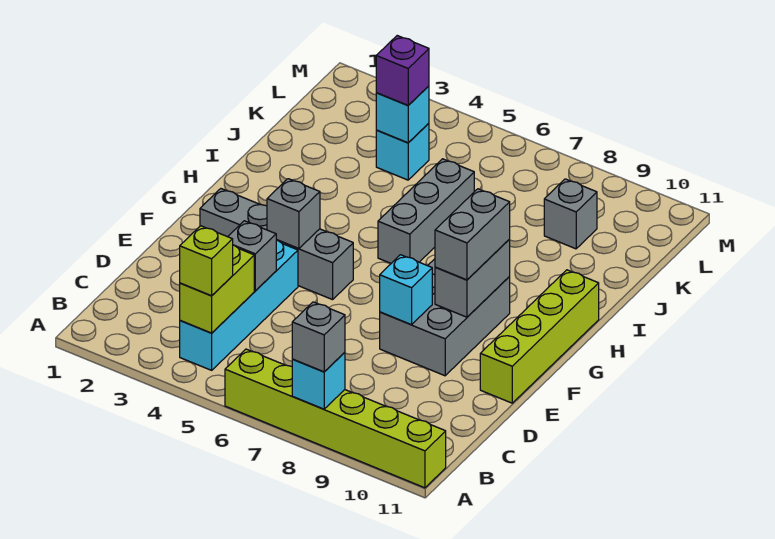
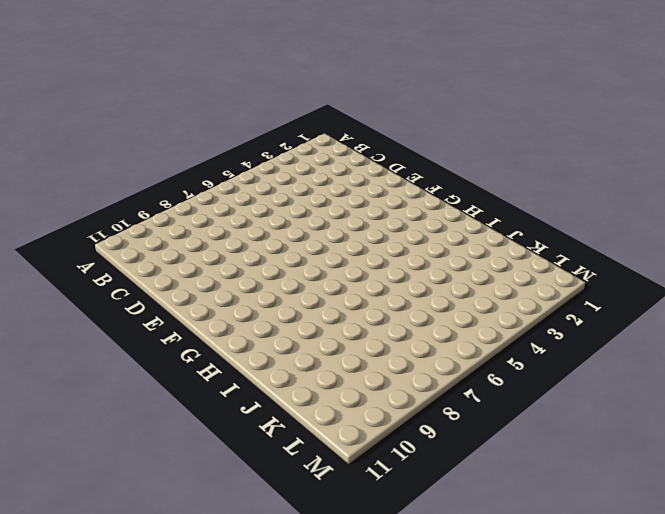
none -> lime brick A6:A11 level 1
none -> cyan brick B4:E4 level 1
none -> grey brick E8:G9 level 1

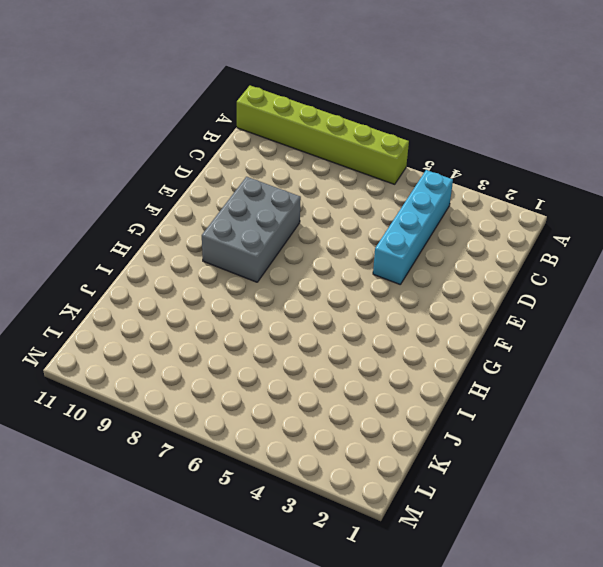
none -> lime brick E11:H11 level 1
none -> grey brick F2:F5 level 1
none -> grey brick H6:J6 level 1

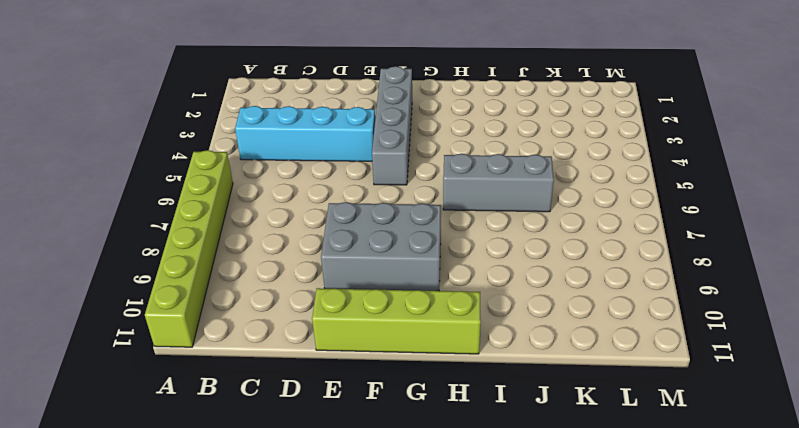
none -> cyan brick K4 level 1
none -> grey brick K9 level 1
none -> cyan brick A8 level 2

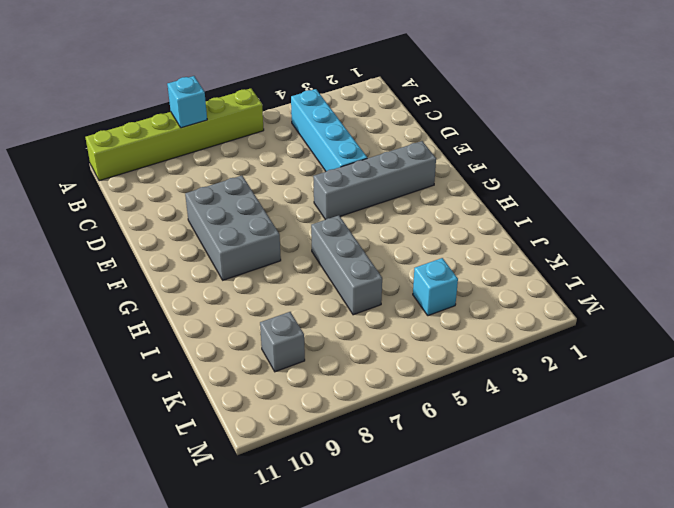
none -> lime brick E11:H11 level 1
none -> lime brick B4:C4 level 2
none -> grey brick D4 level 2

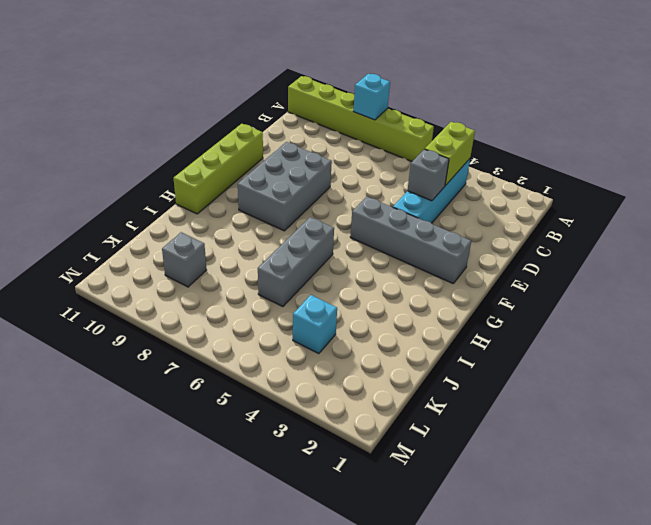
none -> cyan brick E8 level 2
none -> grey brick F4 level 2
none -> grey brick F9:G9 level 2

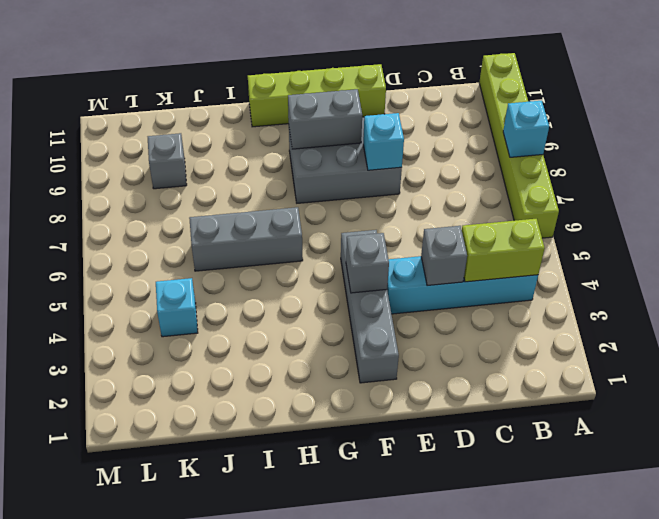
none -> cyan brick K4 level 2
none -> grey brick A8 level 3
none -> lime brick B4 level 3

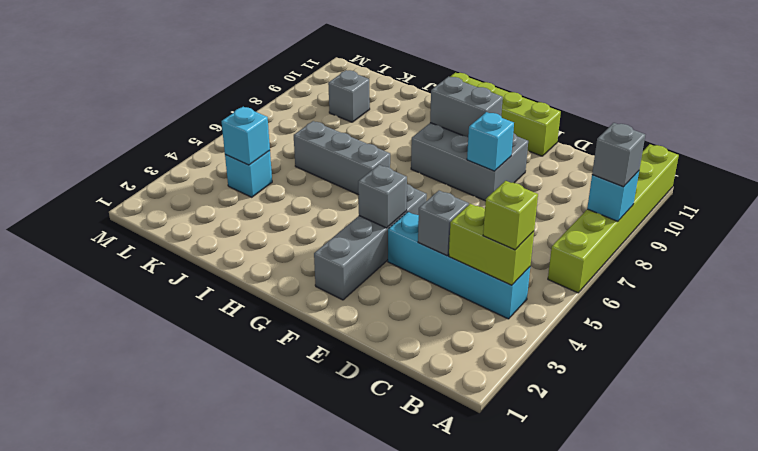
none -> grey brick F9:G9 level 3
none -> purple brick K4 level 3

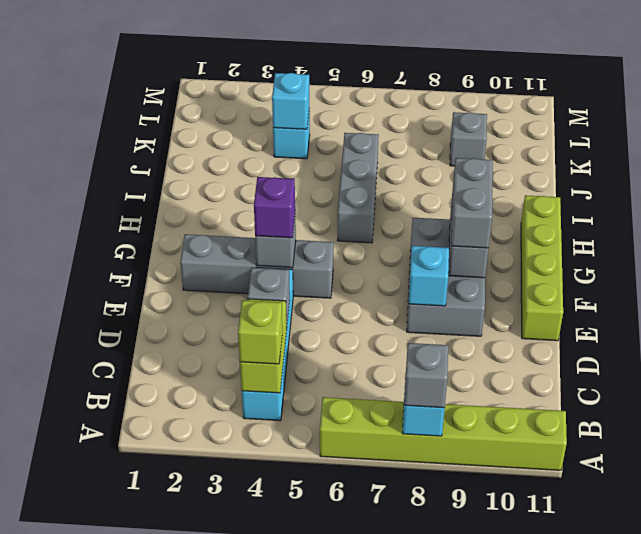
purple brick F4 level 3 -> purple brick K4 level 3

